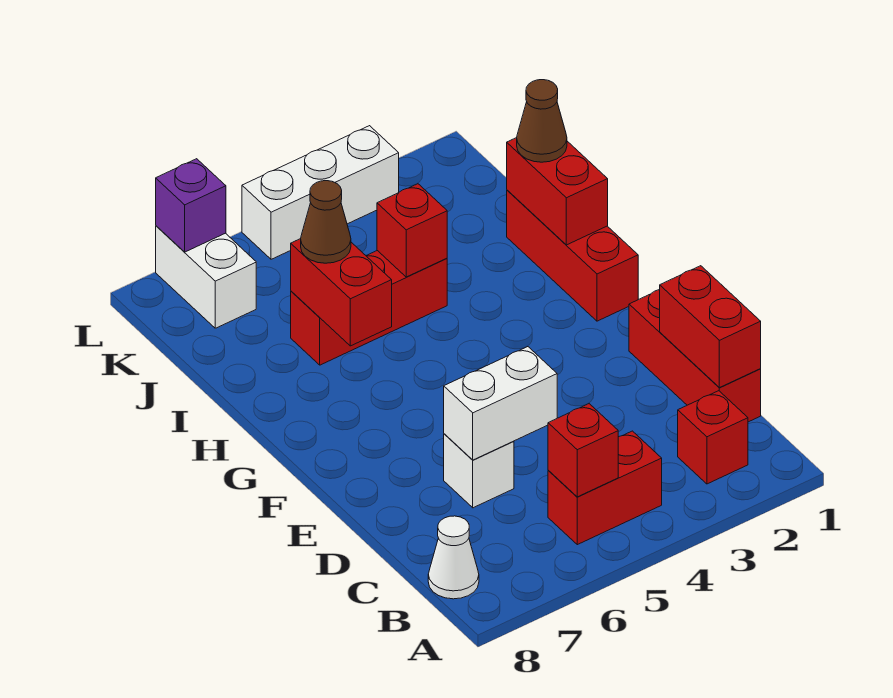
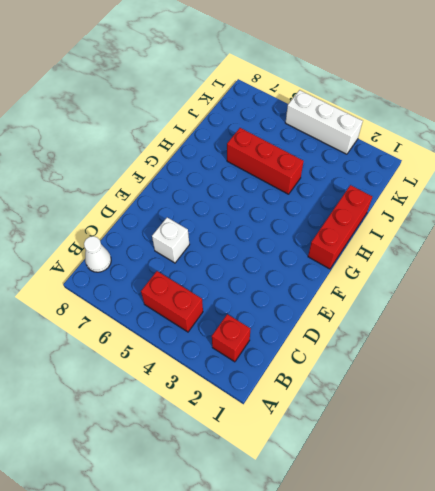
none -> red brick C1:E1 level 1
none -> white brick K7:L7 level 1
none -> red brick B5 level 2

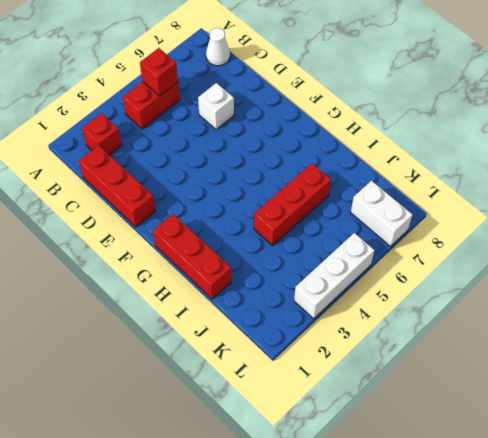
none -> red brick C1:D1 level 2
none -> white brick D5:D6 level 2
none -> red brick H1:I1 level 2

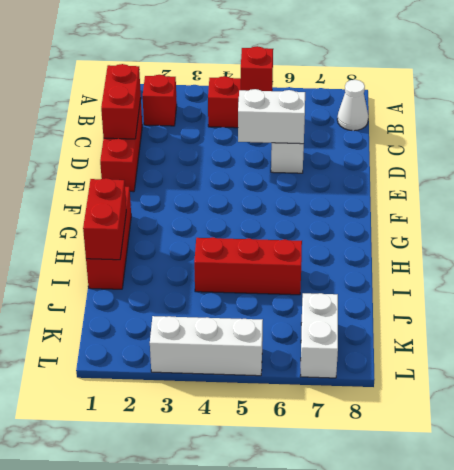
none -> red brick H6:I6 level 2
none -> red brick I4 level 2
none -> purple brick L7 level 2

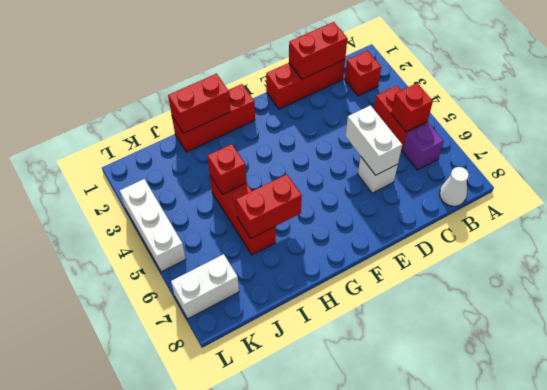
purple brick B6 level 1 -> purple brick L7 level 2
none -> brown cone I1 level 3
none -> brown cone I6 level 3

